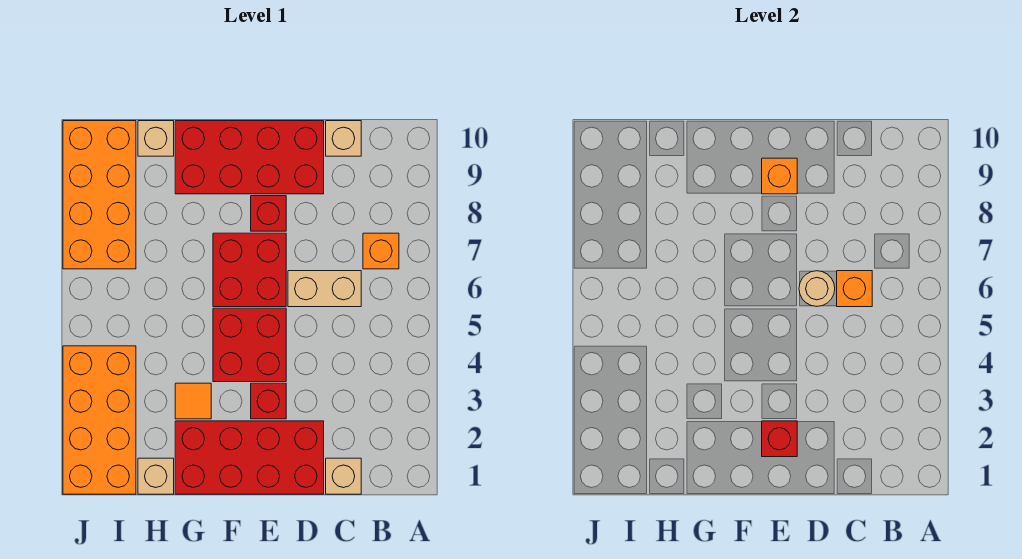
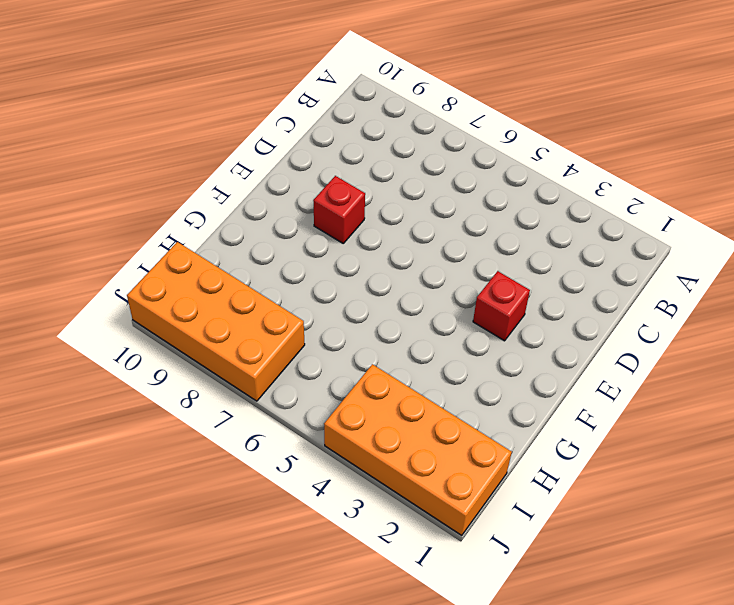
none -> orange brick B7 level 1
none -> tan brick C1 level 1
none -> tan brick C6:D6 level 1

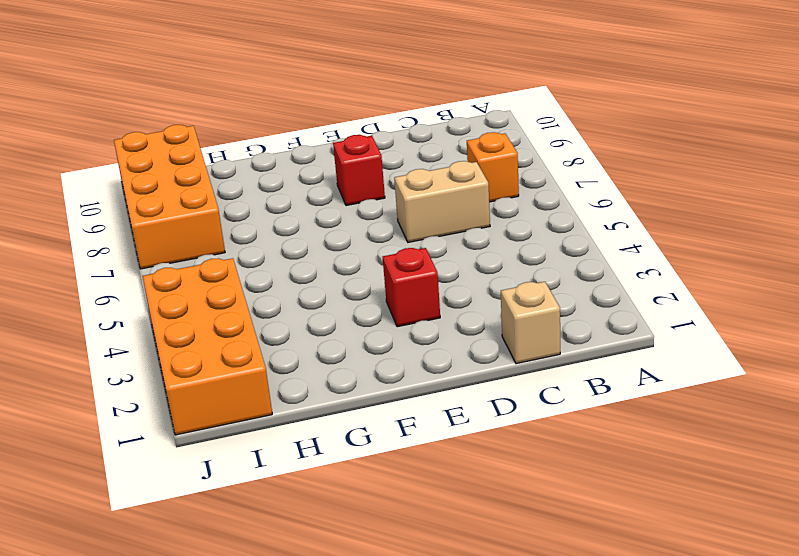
none -> tan brick C10 level 1
none -> red brick D1:G2 level 1
none -> red brick D9:G10 level 1

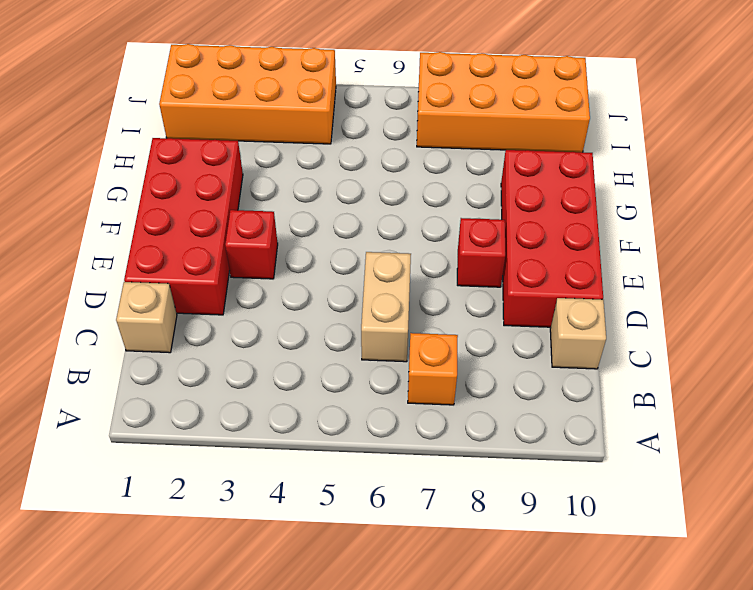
none -> red brick E4:F5 level 1
none -> red brick E6:F7 level 1
none -> orange tile G3 level 1

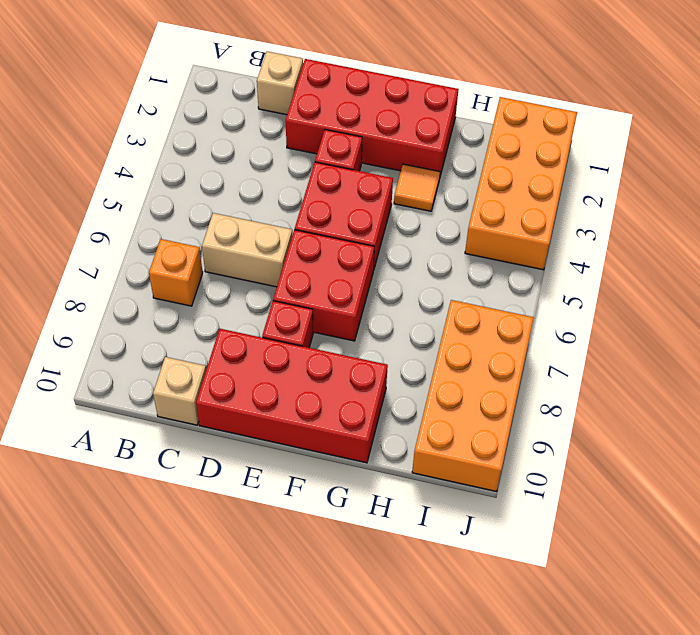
none -> tan brick H1 level 1
none -> tan brick H10 level 1
none -> orange brick C6 level 2

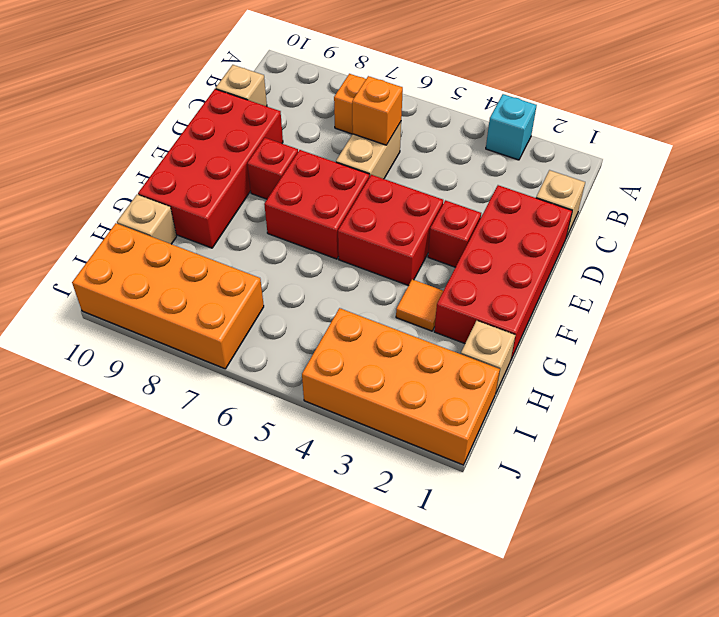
cyan brick A3 level 1 -> none
none -> tan round brick D6 level 2
none -> red brick E2 level 2
none -> orange brick E9 level 2

